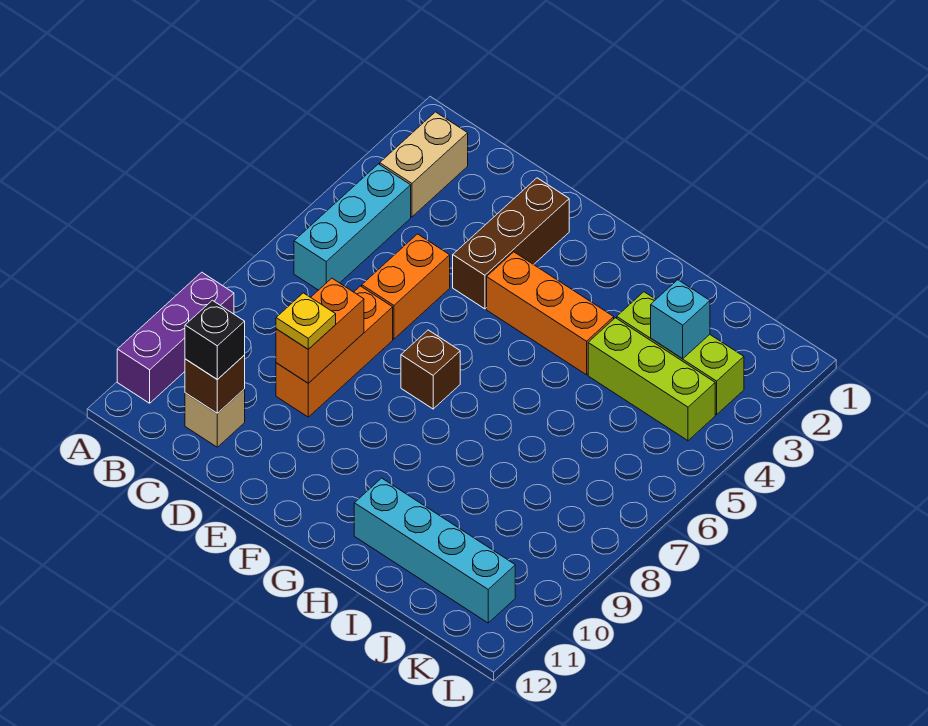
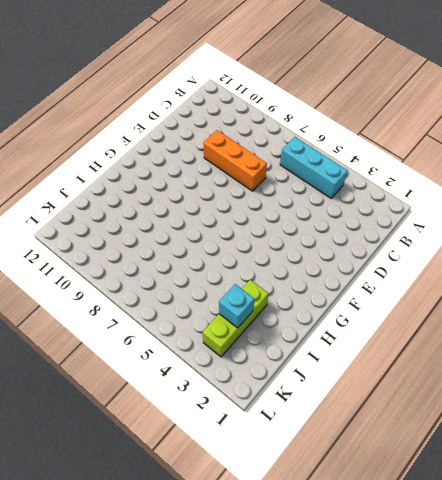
none -> purple brick A9:A11 level 1
none -> tan brick B2:B3 level 1
none -> tan brick C11 level 1

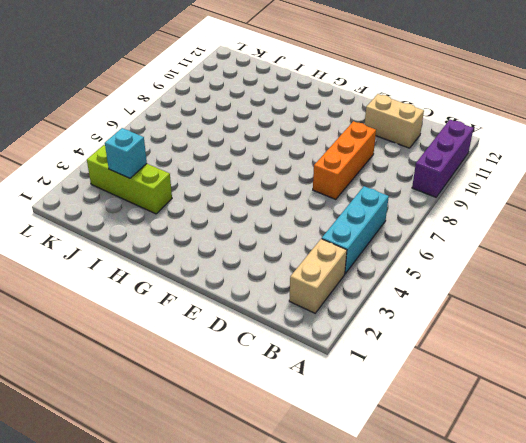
tan brick C11:D11 level 1 -> tan brick C11 level 1
none -> orange brick D5:D6 level 1
none -> brown brick E2:E4 level 1
none -> orange brick F4:H4 level 1

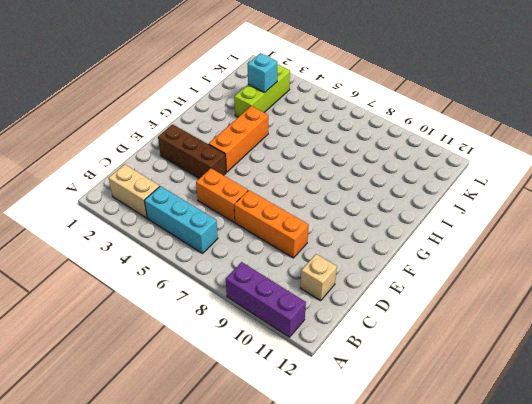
none -> brown brick F7 level 1
none -> cyan brick H11:K11 level 1
none -> lime brick I4:K4 level 1

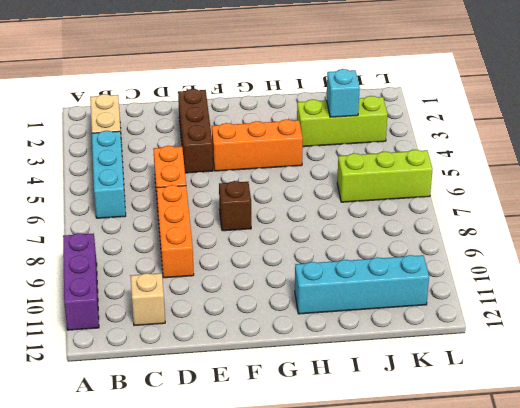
lime brick J6:L6 level 1 -> lime brick I4:K4 level 1
none -> brown brick C11 level 2
none -> orange brick D8:D9 level 2
none -> black brick C11 level 3

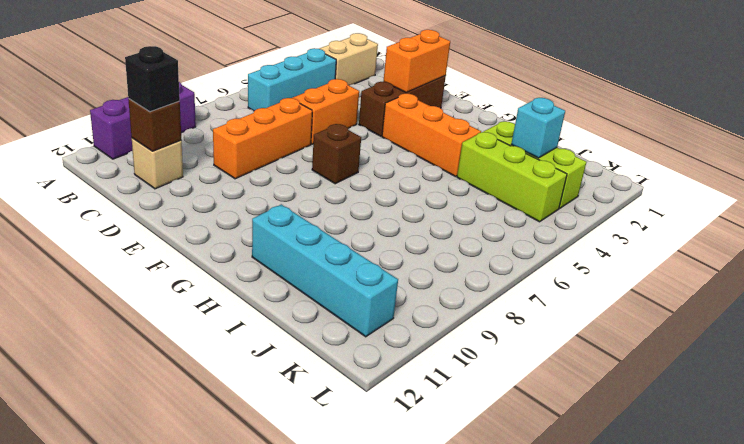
orange brick E2:E3 level 2 -> orange brick D8:D9 level 2
none -> yellow plate D9 level 3

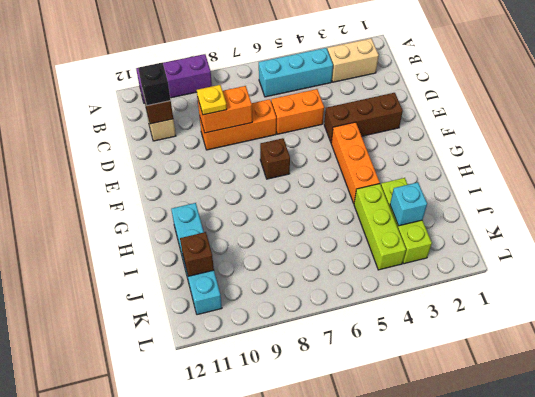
brown brick J11 level 2 -> none

